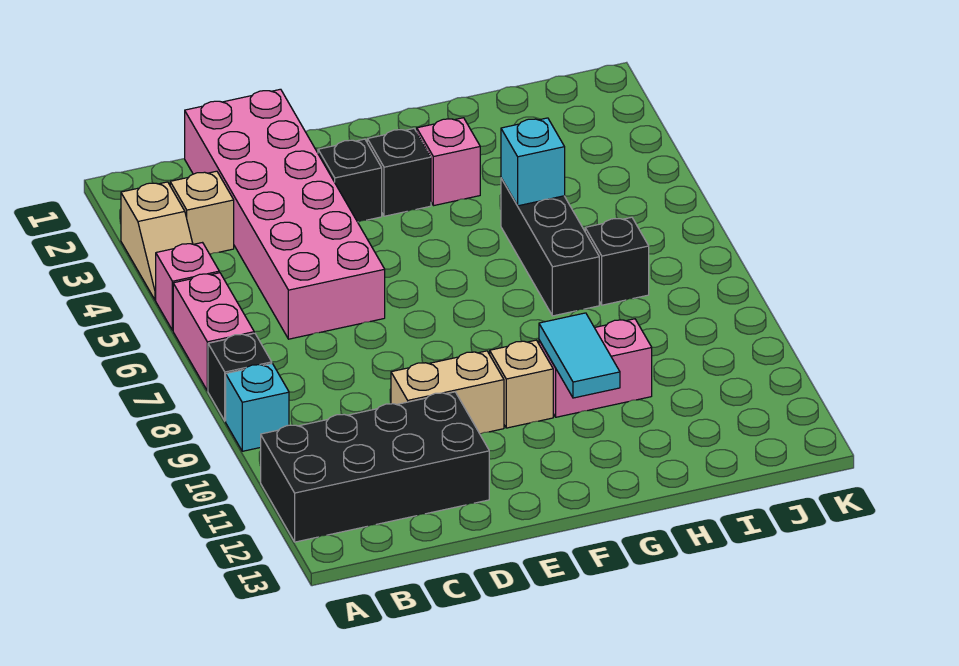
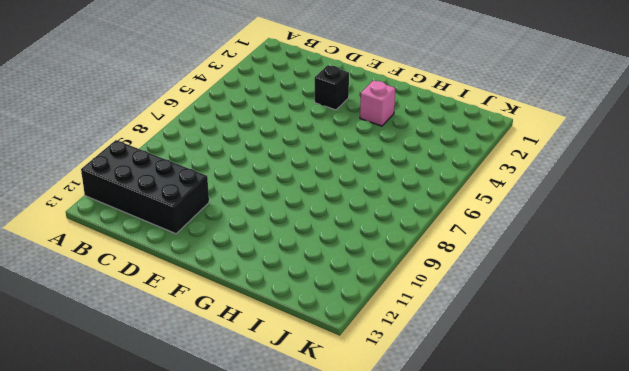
none -> tan slope A3:A4 level 1 top 3
none -> pink brick A5 level 1
none -> pink brick A6:A7 level 1

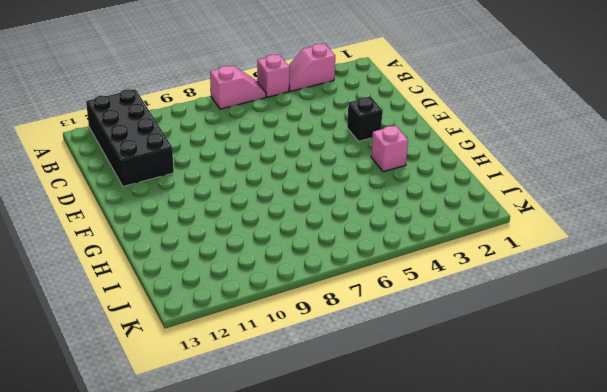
pink slope A3:A4 level 1 top 3 -> tan slope A3:A4 level 1 top 3
pink slope A6:A7 level 1 top 7 -> pink brick A6:A7 level 1
none -> black brick A8 level 1
none -> cyan brick A9 level 1
none -> tan brick B3 level 1

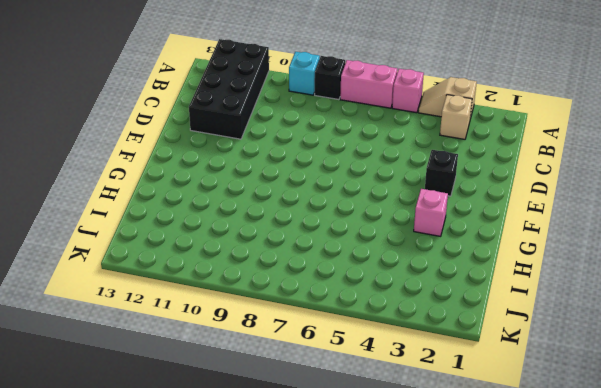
none -> pink brick C1:D6 level 1
none -> tan brick D10:E10 level 1
none -> black brick F3 level 1

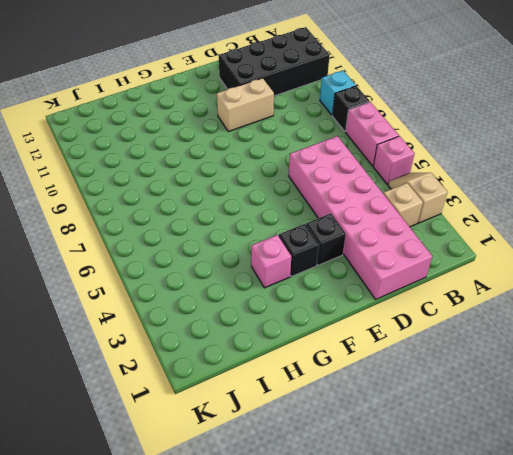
none -> tan brick F10 level 1
none -> pink brick G10:H10 level 1
none -> black brick H5:H7 level 1

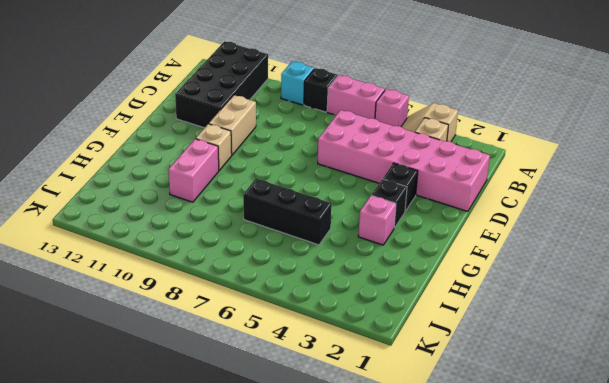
none -> black brick I7 level 1
none -> cyan tile G10:G11 level 2
none -> cyan brick H5 level 2

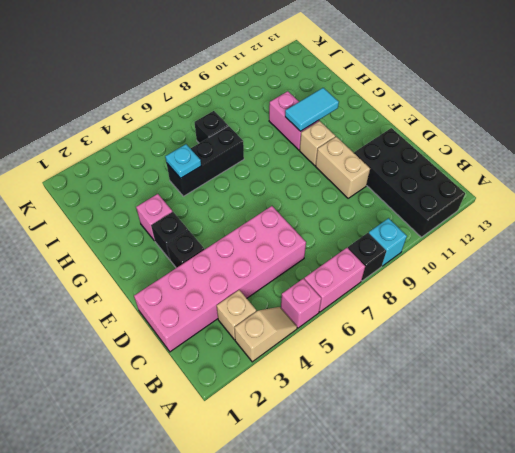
cyan plate H5 level 2 -> cyan brick H5 level 2

